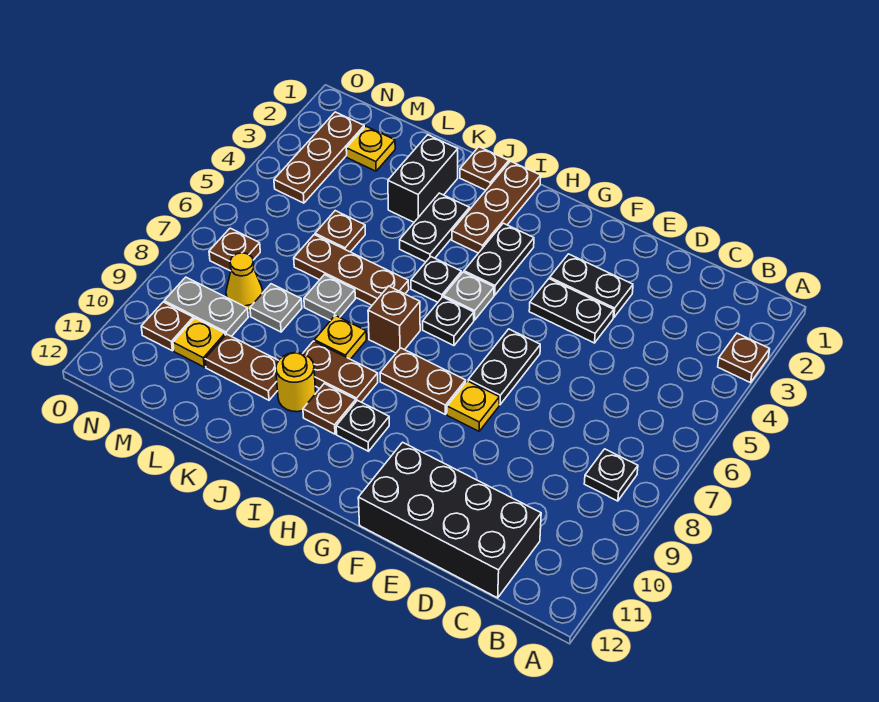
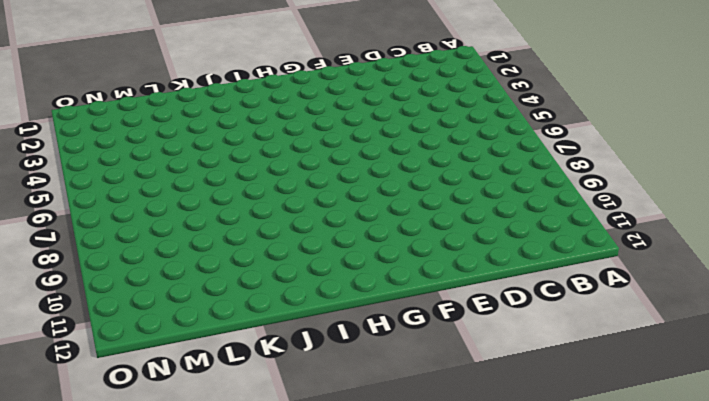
none -> brown plate A3 level 1
none -> black plate B8 level 1
none -> black brick C11:F12 level 1
none -> black plate E3:F3 level 1

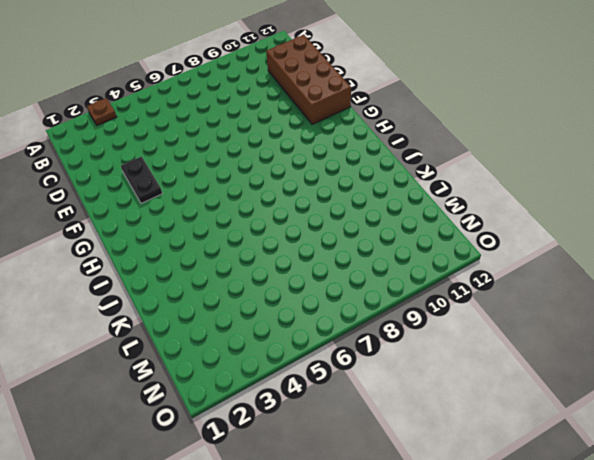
brown brick C11:F12 level 1 -> black brick C11:F12 level 1
none -> black plate B8 level 1
none -> black plate E4:F4 level 1
none -> black plate F6:F7 level 1
none -> yellow plate F8 level 1

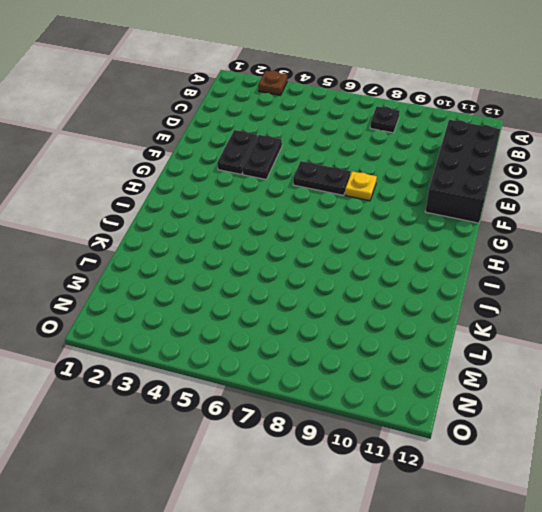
none -> brown plate G8:H8 level 1
none -> black plate H3:H4 level 1
none -> grey plate H5 level 1
none -> black plate H6 level 1

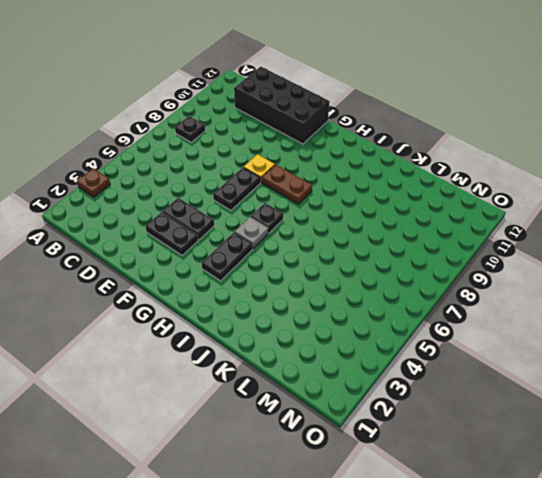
none -> black plate H10 level 1
none -> brown plate I1:I3 level 1
none -> black plate I5 level 1
none -> brown brick I7 level 1

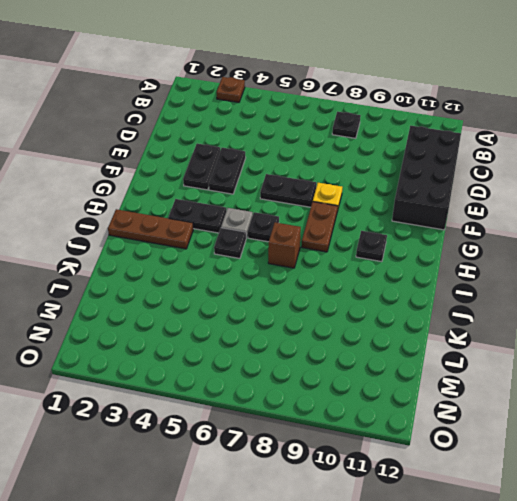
none -> brown plate I9:J9 level 1
none -> brown plate I10 level 1
none -> brown plate J1 level 1
none -> black plate J3:J4 level 1

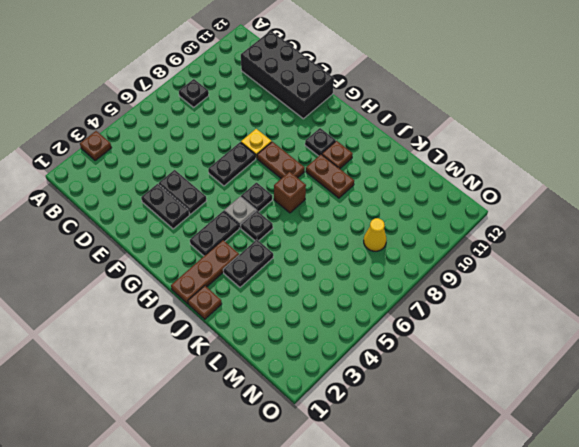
none -> brown plate J6:L6 level 1
none -> yellow plate J8 level 1
none -> yellow round brick J10 level 1
none -> black brick K2:K3 level 1

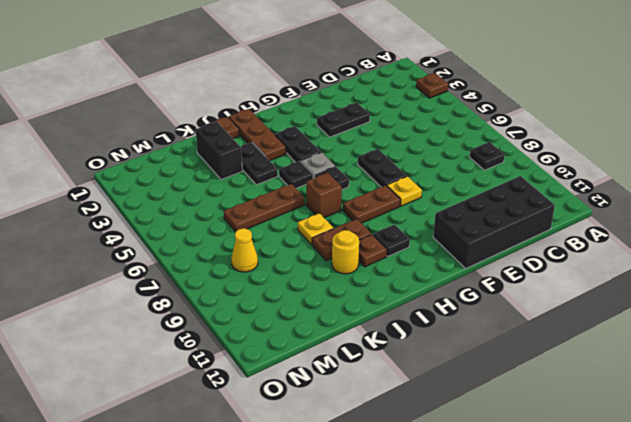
none -> black plate E4:F4 level 1
none -> grey plate K7 level 1
none -> brown plate K10:L10 level 1
none -> brown plate L5 level 1

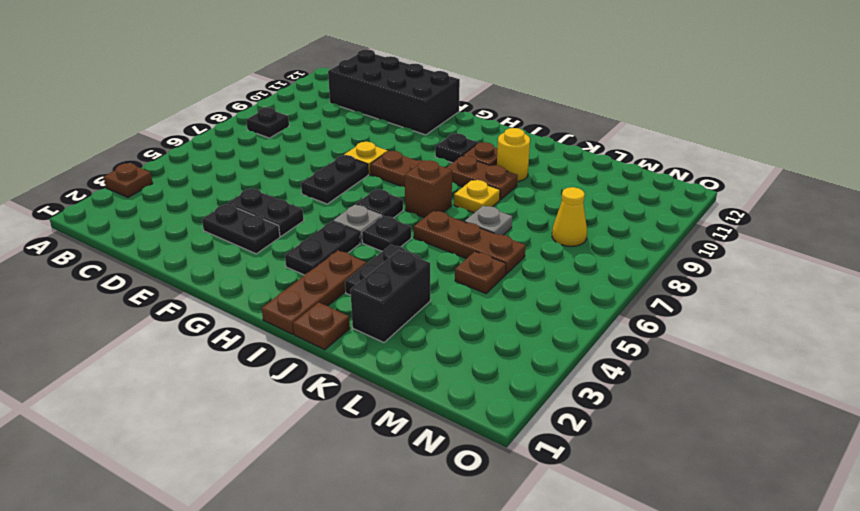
none -> brown plate K10:L10 level 1
none -> grey plate L8 level 1
none -> yellow plate M2 level 1
none -> grey plate M9:N9 level 1

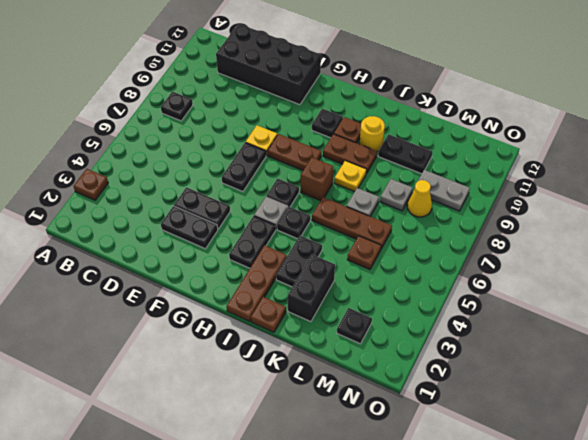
black plate K10:L10 level 1 -> brown plate K10:L10 level 1
black plate M2 level 1 -> yellow plate M2 level 1
none -> yellow plate M10 level 1
none -> brown plate N2:N4 level 1
none -> brown plate N7 level 1
none -> brown plate N10 level 1

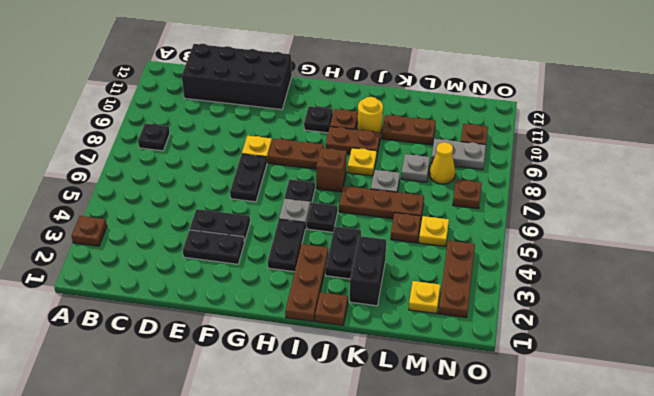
yellow plate M5 level 1 -> yellow plate M10 level 1

